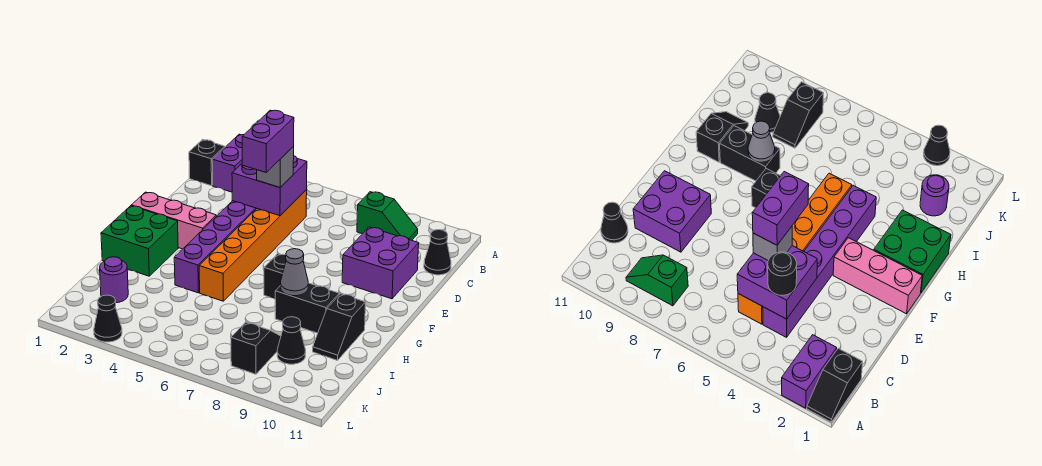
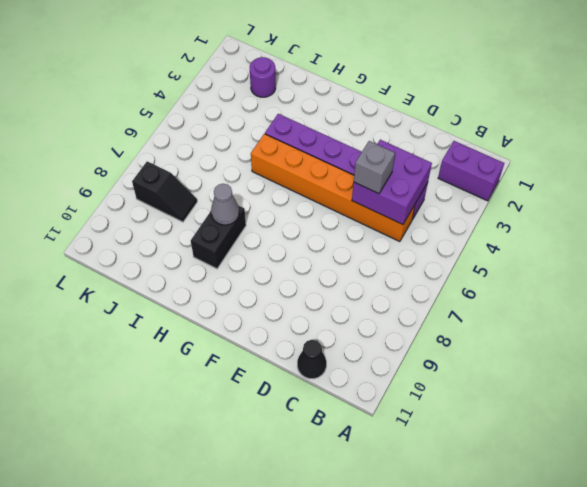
none -> black slope A1:B1 level 1 top B
none -> green slope B8:B9 level 1 top 8
none -> purple brick D9:E10 level 1

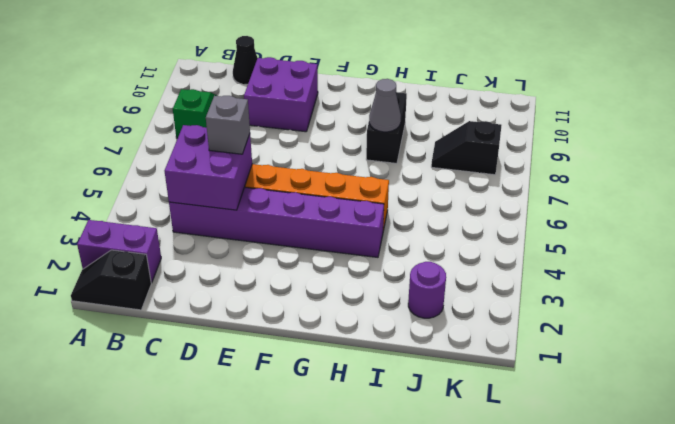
none -> pink brick F1:F3 level 1
none -> green brick G1:H2 level 1
none -> black brick G7 level 1

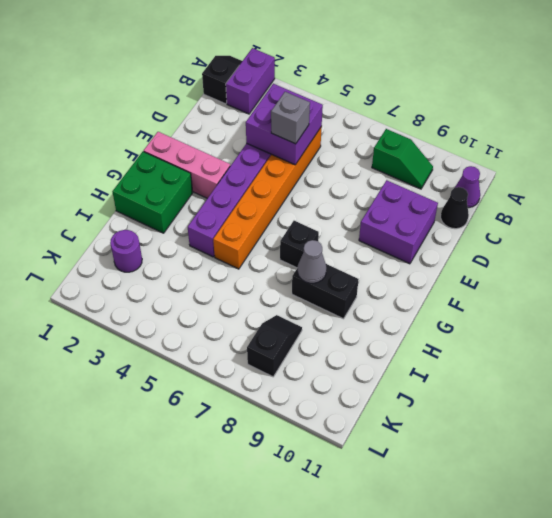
purple cone B11 level 1 -> none
none -> black slope H10:I10 level 1 top H
none -> black cone J9 level 1
none -> black cone L3 level 1

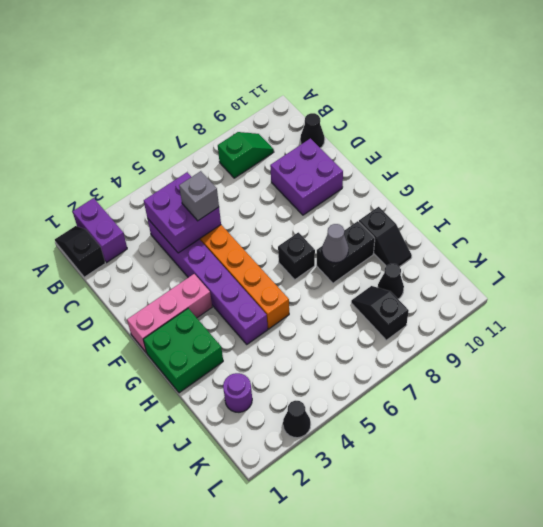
none -> black round brick C4 level 3
none -> purple brick D5:E5 level 4

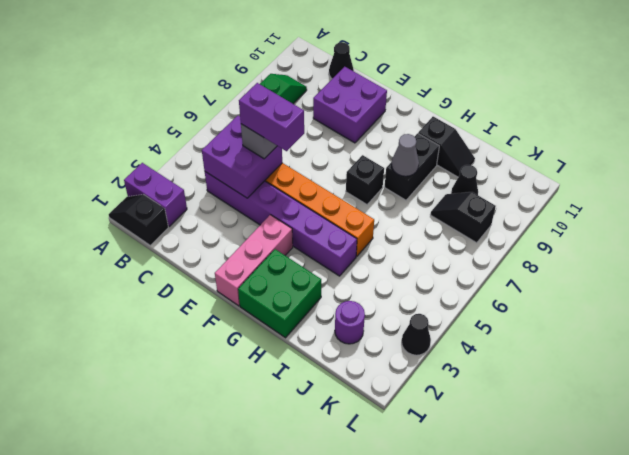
none -> black round brick C4 level 3

